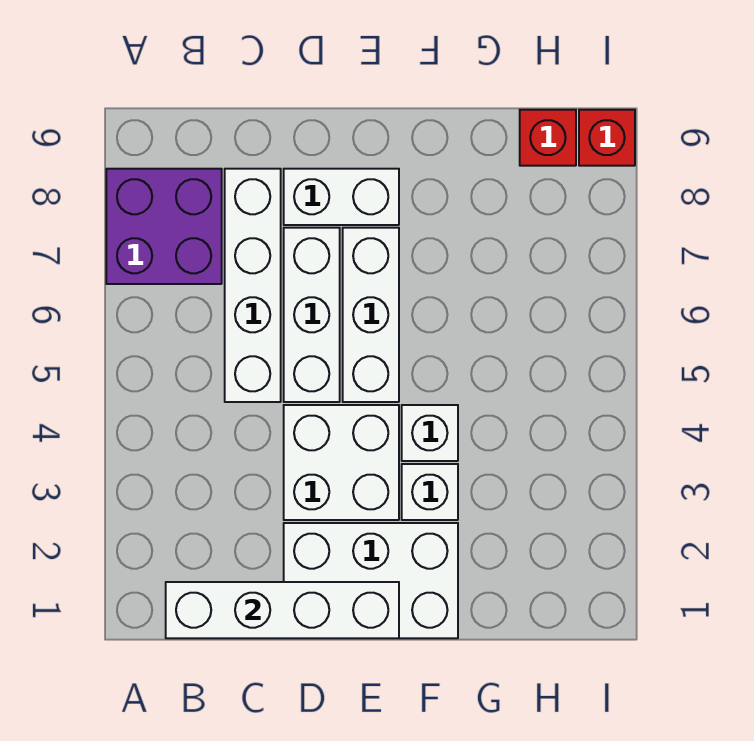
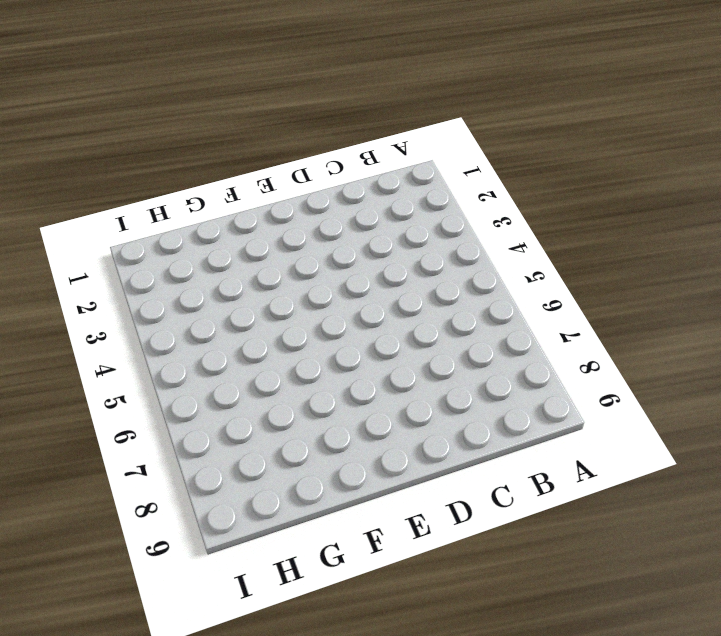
none -> purple brick A7:B8 level 1
none -> white brick C5:C8 level 1
none -> white brick D1:F2 level 1

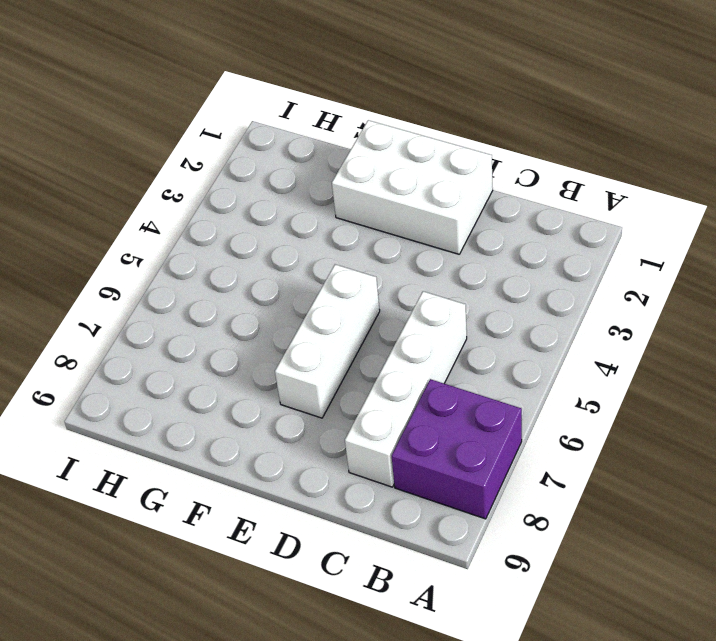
none -> white brick D3:E4 level 1
none -> white brick D5:D7 level 1
none -> white brick D8:E8 level 1

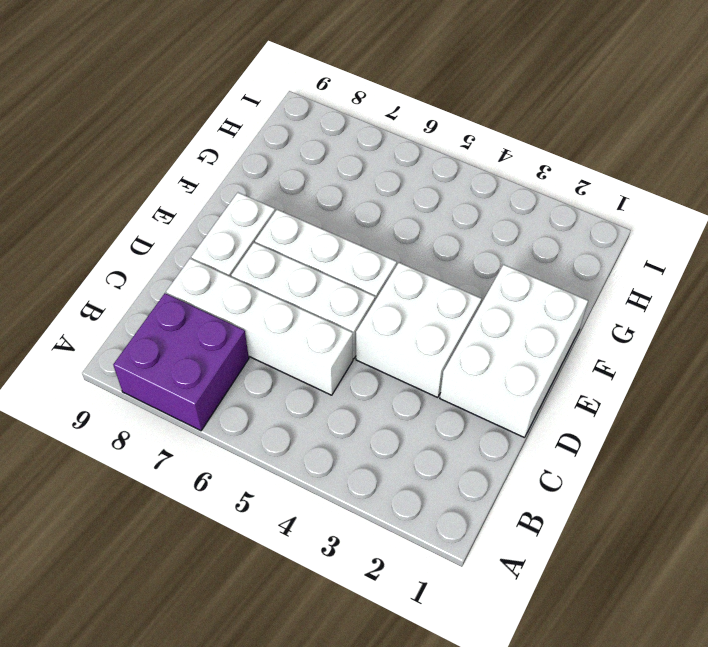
none -> white brick F3 level 1
none -> white brick F4 level 1
none -> red brick H9 level 1

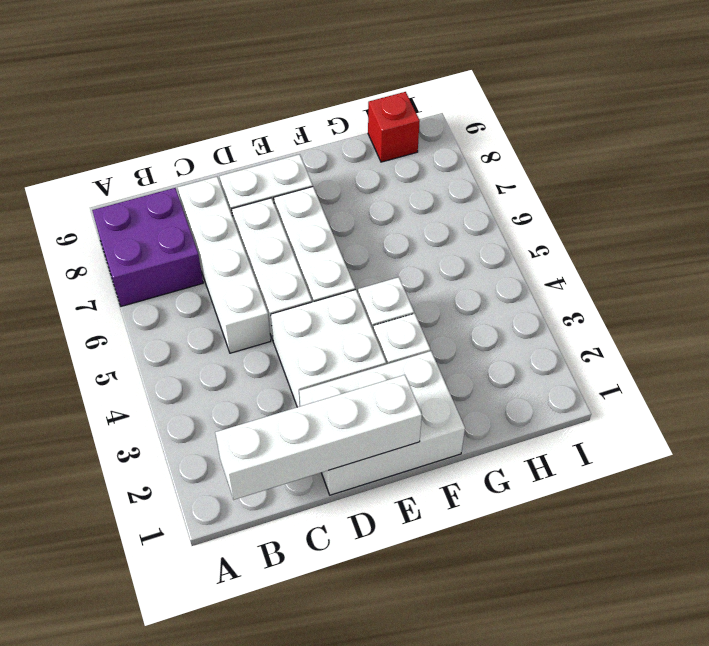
none -> red brick I9 level 1

